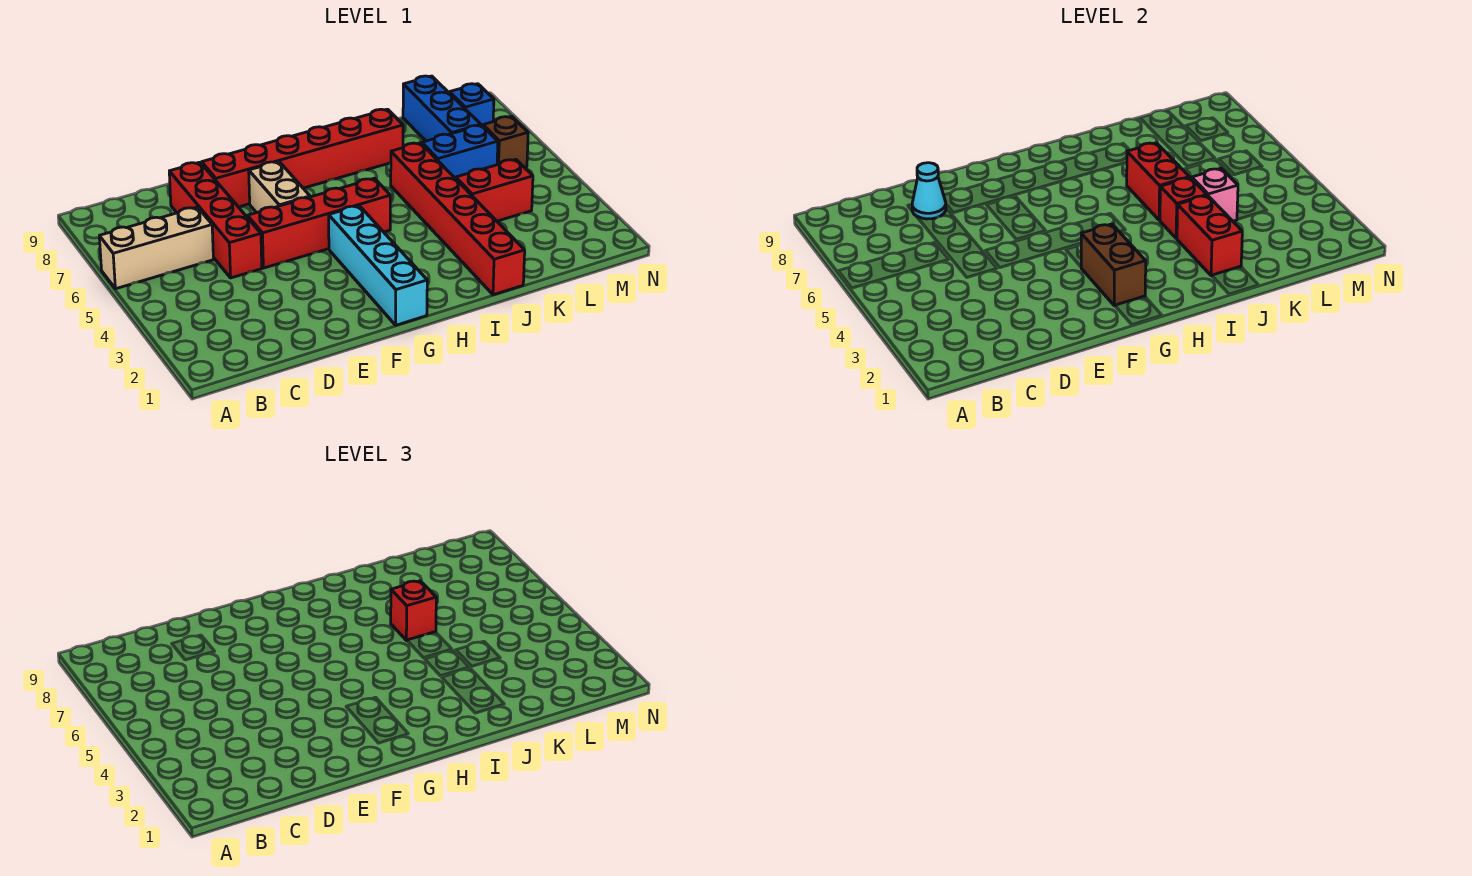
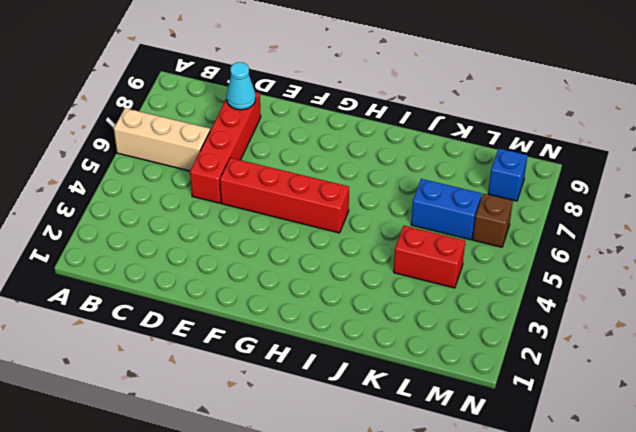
none -> red brick E8:J8 level 1
none -> tan brick F6:F7 level 1
none -> cyan brick G1:G4 level 1

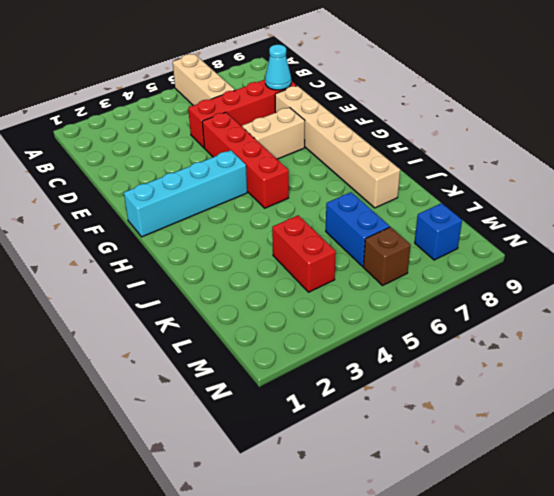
tan brick E8:J8 level 1 -> red brick E8:J8 level 1
none -> red brick J1:J6 level 1
none -> blue brick L7:L9 level 1
none -> brown brick G2:G3 level 2

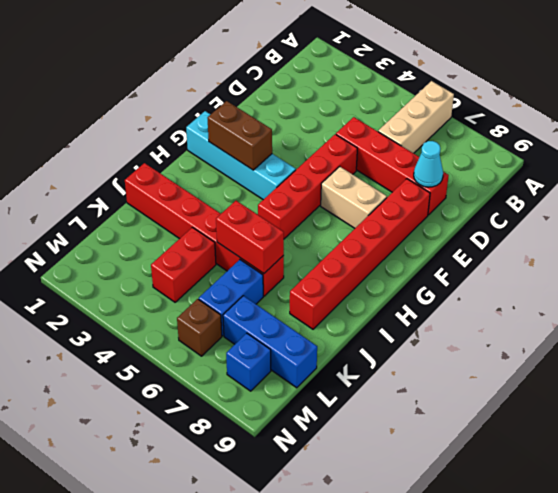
none -> red brick J2:J3 level 2
none -> red brick J4 level 2
none -> pink brick K4 level 2

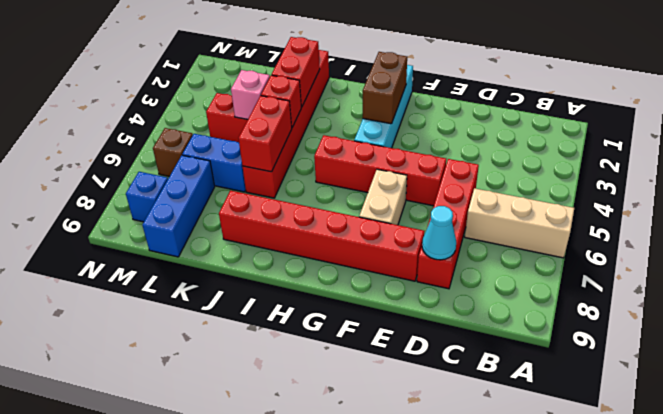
none -> red brick J6 level 3

